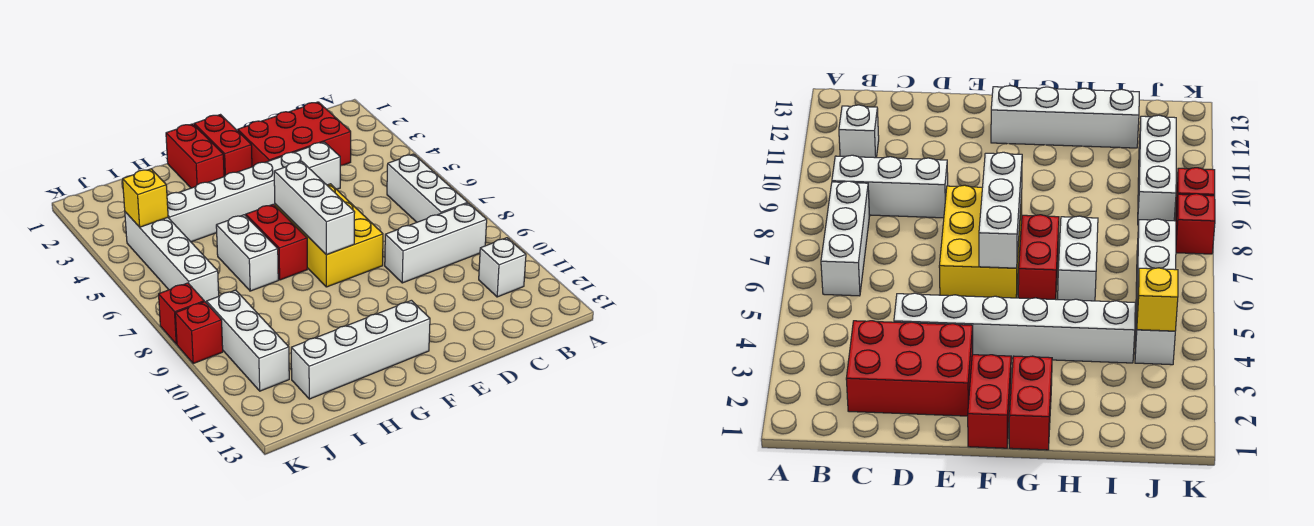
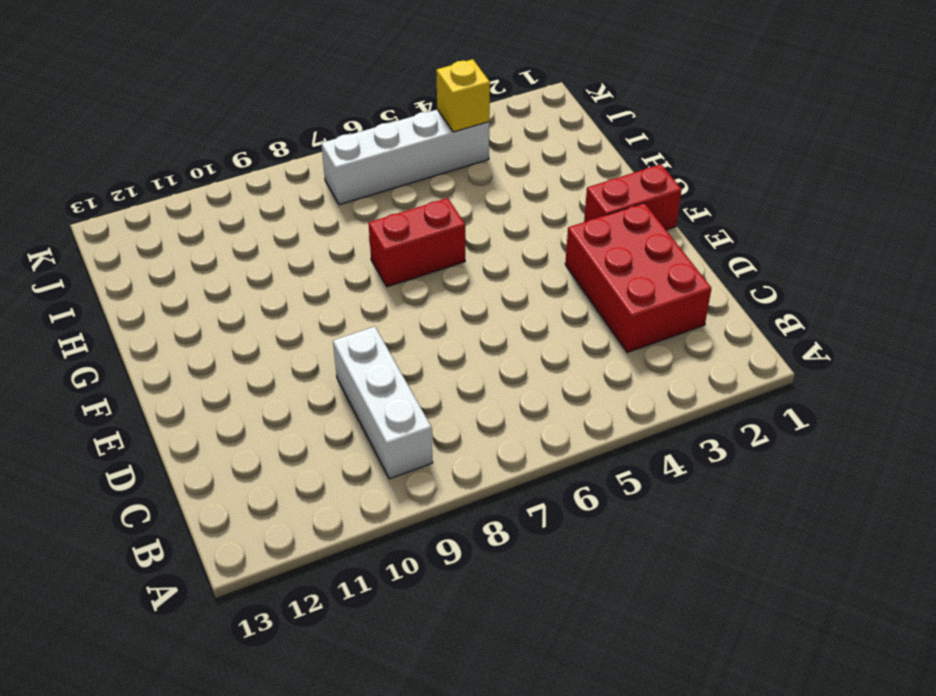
none -> white brick B6:B8 level 1
none -> white brick B11 level 1
none -> white brick D4:I4 level 1

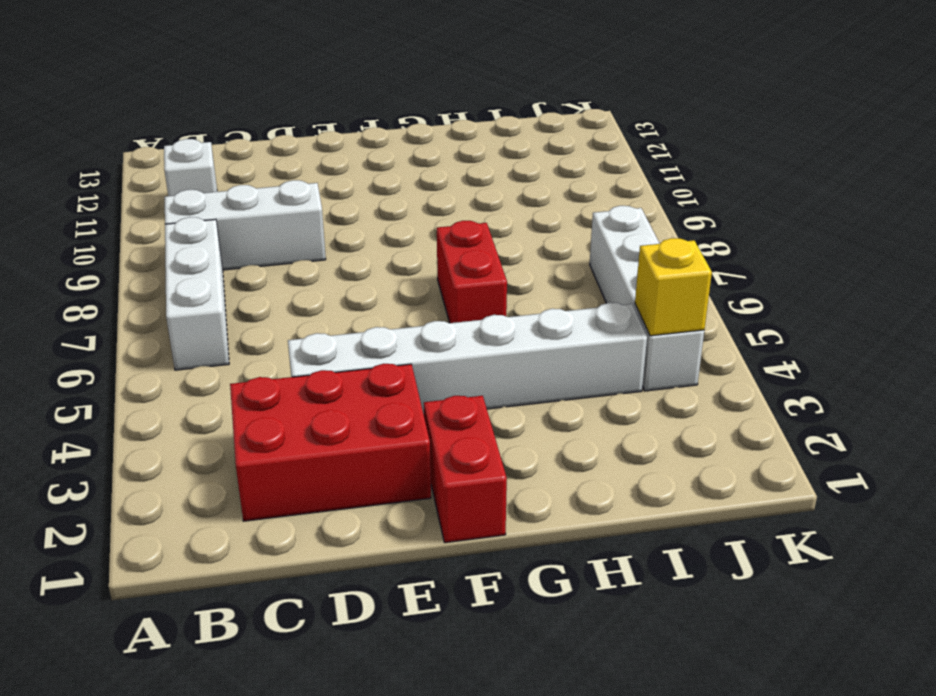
none -> yellow brick E6:F8 level 1
none -> white brick F12:I12 level 1
none -> red brick G1:G2 level 1

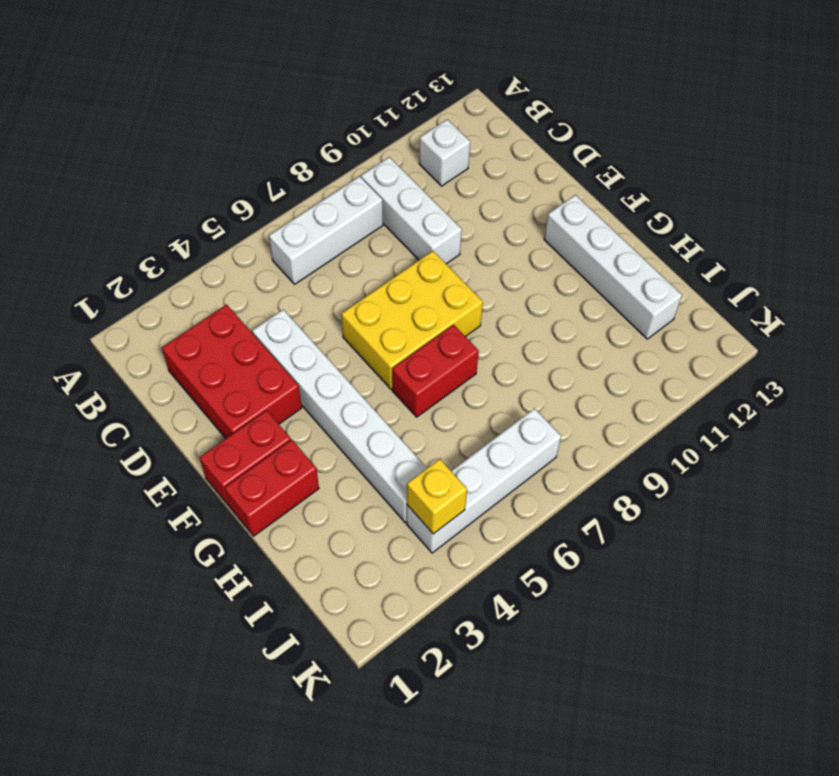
none -> white brick H6:H7 level 1
none -> white brick J9:J11 level 1
none -> red brick K8 level 1

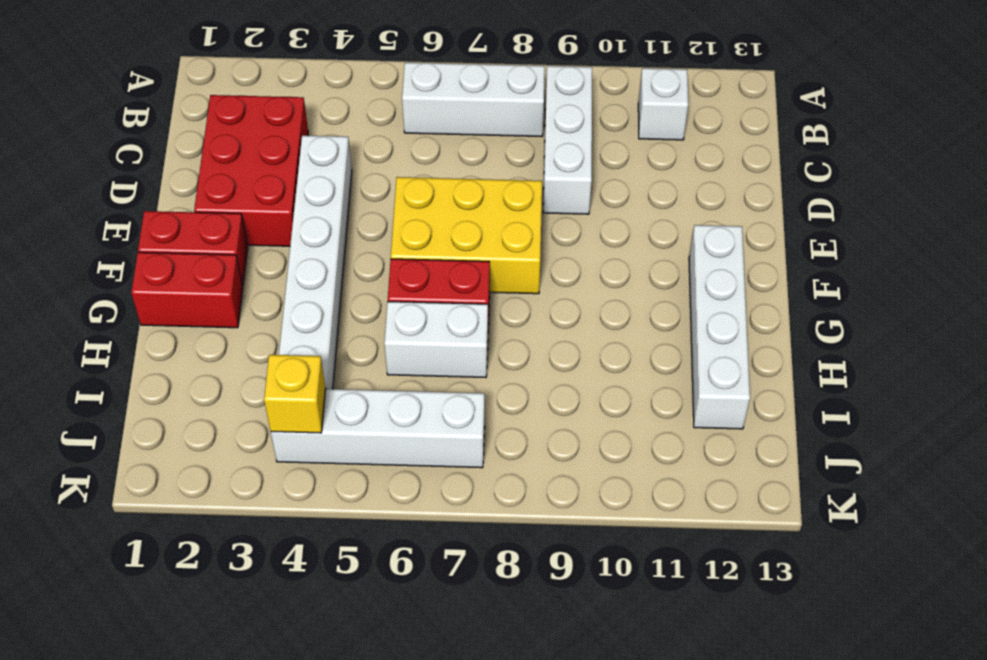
none -> white brick J9:J11 level 1
none -> red brick K8 level 1
none -> red brick K9 level 1

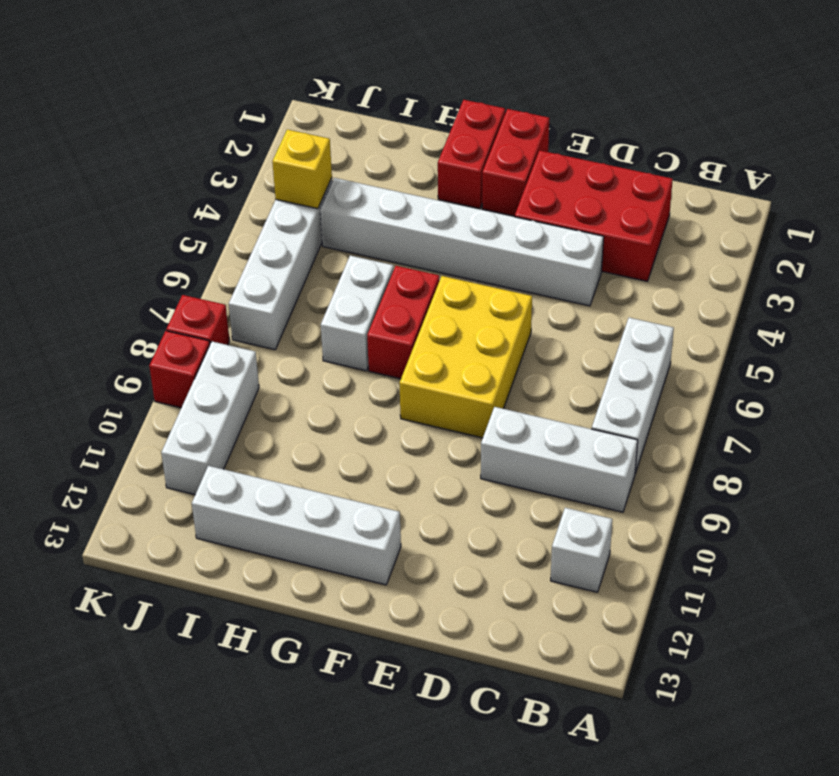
none -> white brick F6:F8 level 2

